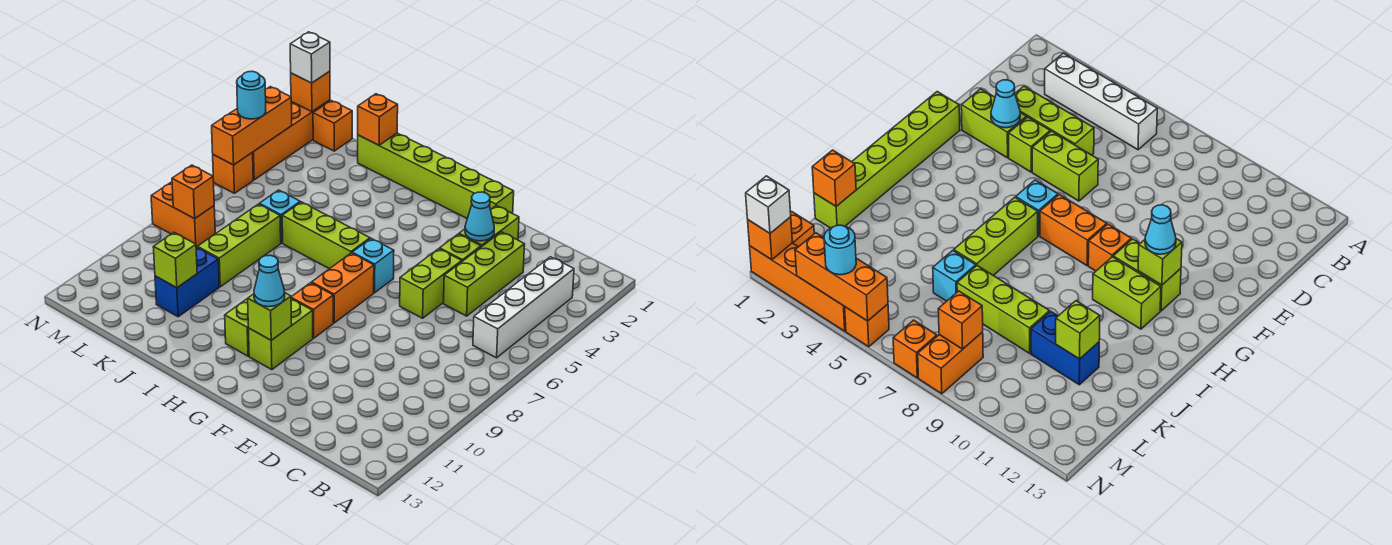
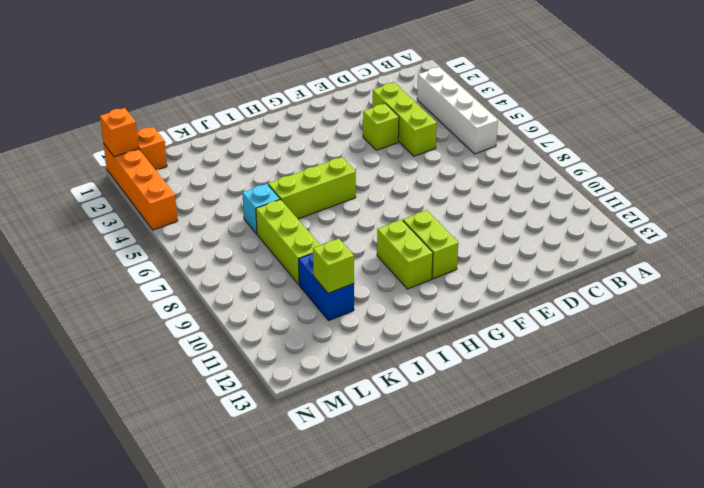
none -> lime brick E2:E3 level 1
none -> lime brick E5:E6 level 1
none -> lime brick F1:K1 level 1
none -> cyan brick G6 level 1

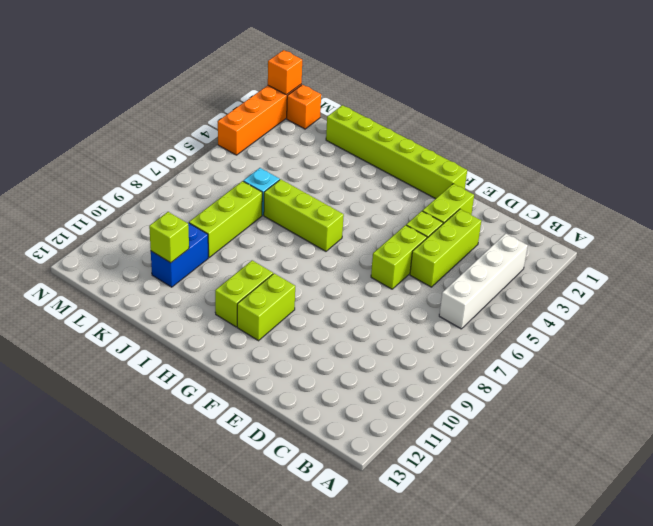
none -> cyan brick G6 level 1
none -> orange brick G7:G8 level 1
none -> orange brick G9 level 1
none -> orange brick M8:N8 level 1

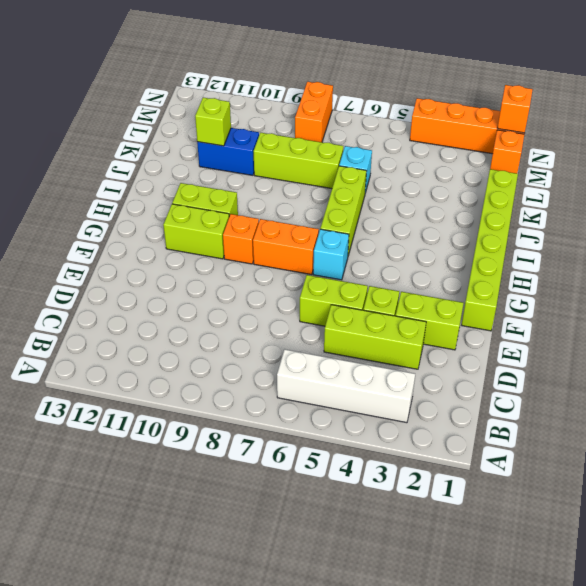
none -> orange brick N5 level 1
none -> orange brick N7 level 1
none -> cyan cone E3 level 2
none -> lime brick G11 level 2

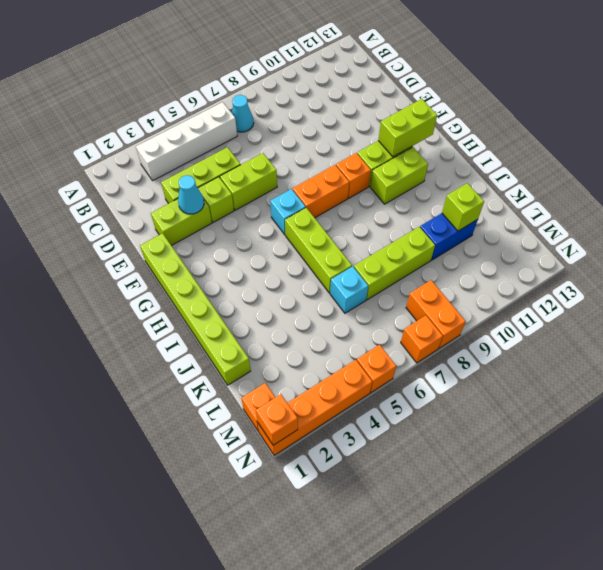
cyan cone B7 level 1 -> cyan cone G11 level 3
lime brick G11:G12 level 2 -> lime brick G11 level 2
none -> orange brick K1 level 2
none -> orange brick M8 level 2
none -> orange brick N3:N5 level 2
none -> white brick N1 level 3

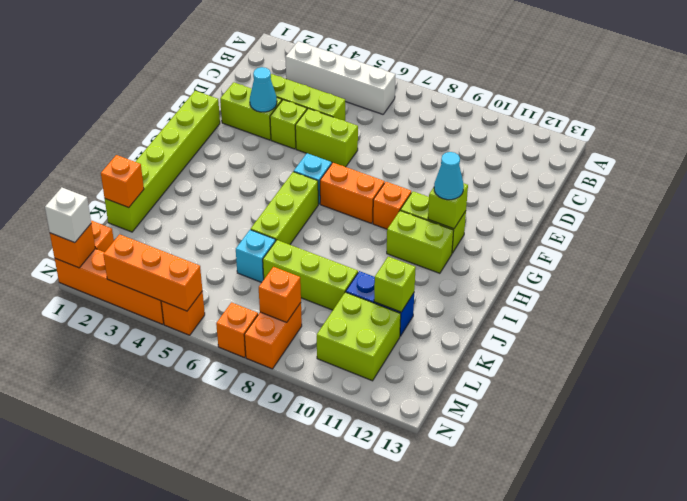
lime brick L10:M11 level 1 -> none
none -> cyan round brick N4 level 3

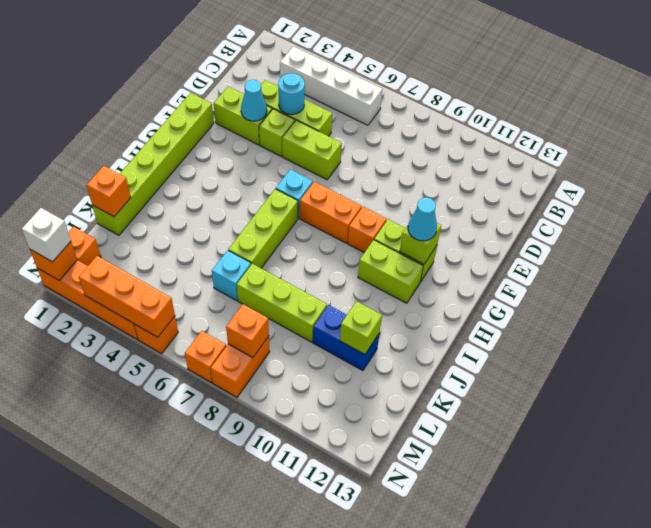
cyan round brick D4 level 2 -> cyan round brick N4 level 3

